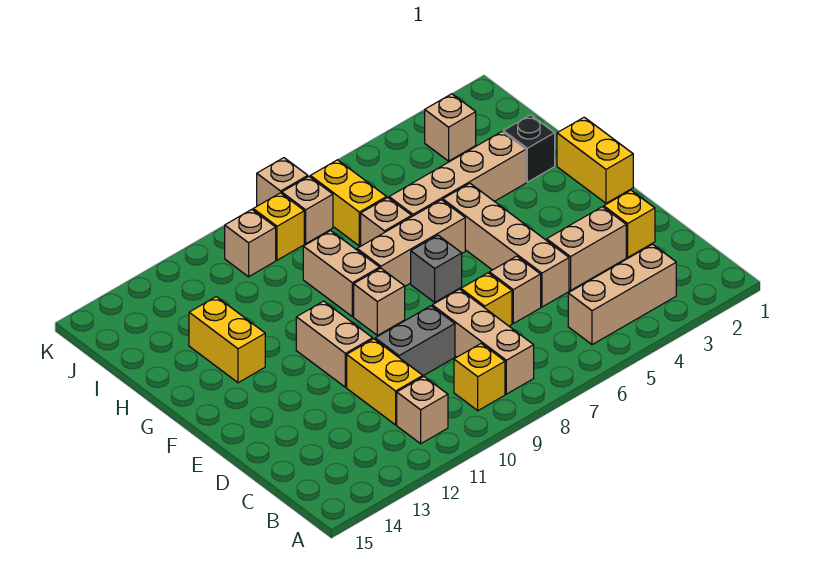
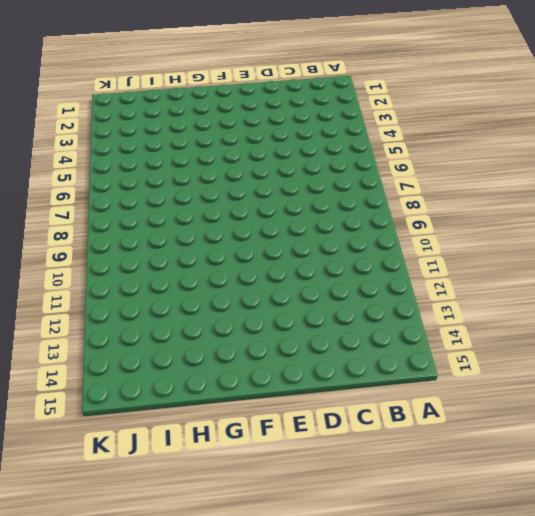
none -> tan brick B3:B5 level 1
none -> tan brick B8:D8 level 1
none -> yellow brick B9 level 1

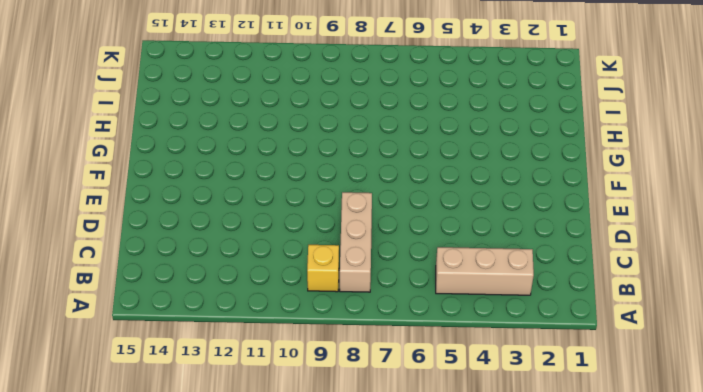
none -> tan brick B11 level 1
none -> yellow brick C11:D11 level 1
none -> yellow brick D2 level 1

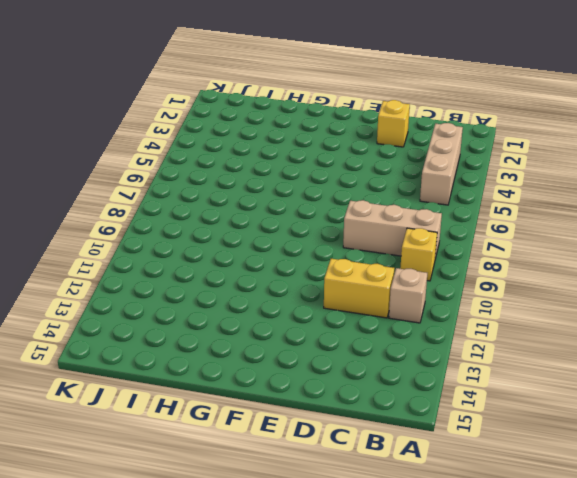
none -> tan brick D3:D4 level 1
none -> tan brick D5:G5 level 1
none -> tan brick D6 level 1

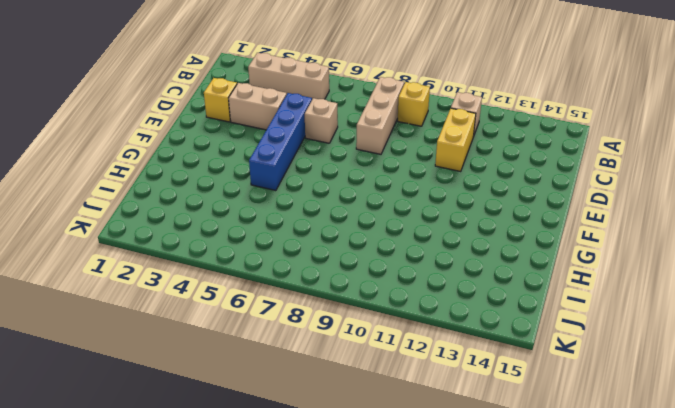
blue brick D5:G5 level 1 -> tan brick D5:G5 level 1
none -> yellow brick D7 level 1
none -> grey brick D9:D10 level 1
none -> tan brick E11:F11 level 1

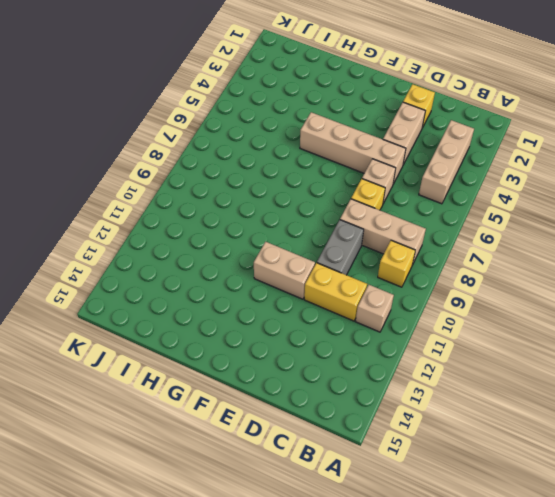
none -> yellow brick F1:G1 level 1
none -> grey brick F7 level 1
none -> tan brick F9 level 1

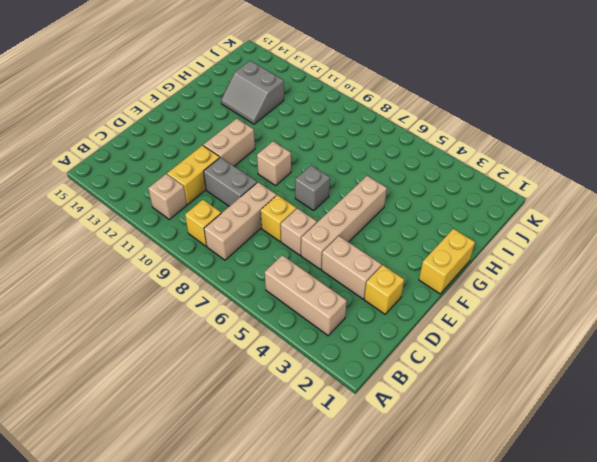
grey slope H12:I13 level 1 top I -> yellow brick G13:H13 level 1
none -> tan brick G6:G8 level 1
none -> tan brick G9:H9 level 1
none -> black brick H2 level 1

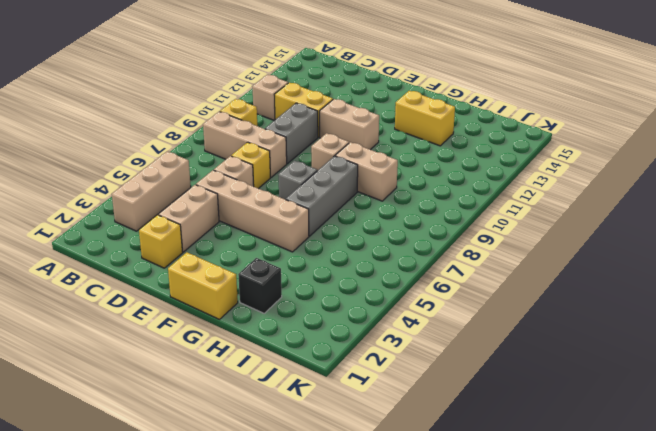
grey brick G6:G8 level 1 -> tan brick G6:G8 level 1
none -> tan brick H3:H6 level 1
none -> tan brick H7 level 1
none -> yellow brick I7:J7 level 1

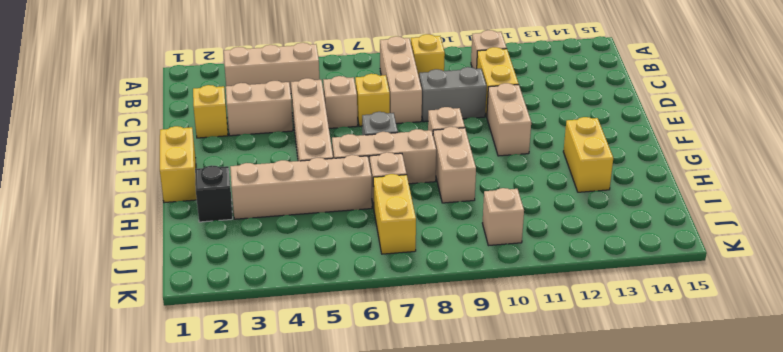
none -> tan brick J3 level 1
none -> tan brick J8 level 1
none -> yellow brick J9 level 1

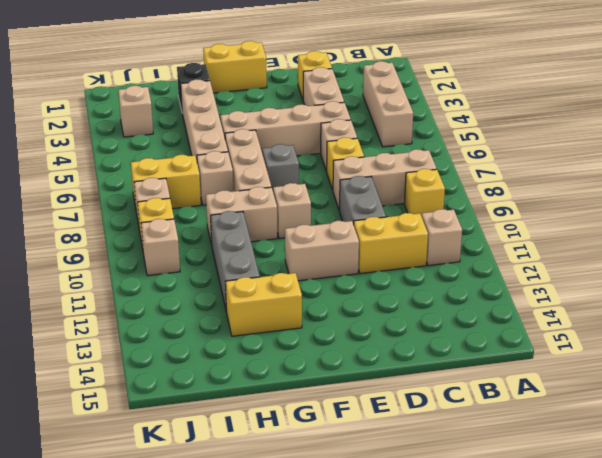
grey brick H10:H12 level 1 -> none
none -> tan brick K8 level 1

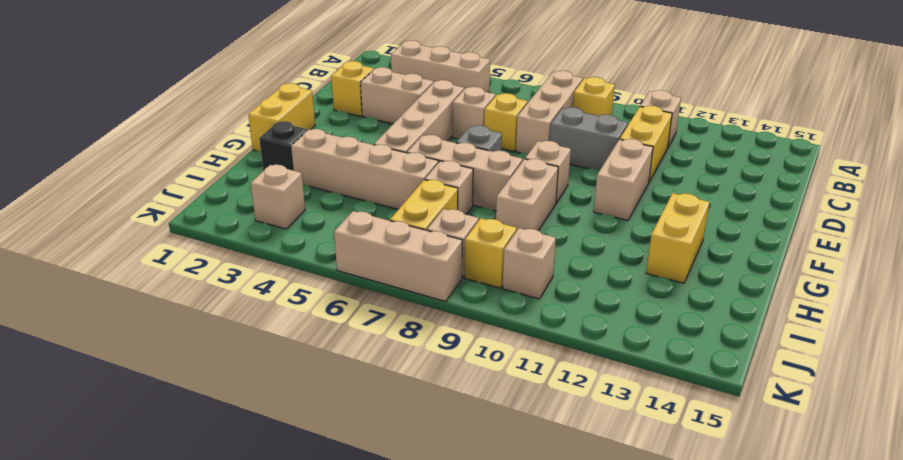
tan brick K6:K8 level 1 -> tan brick K8 level 1

